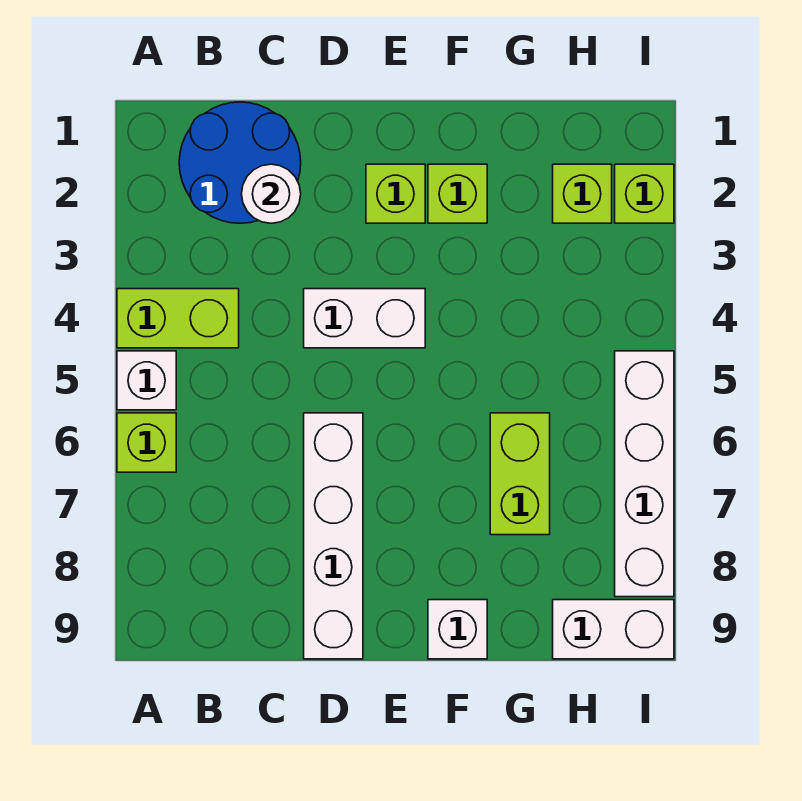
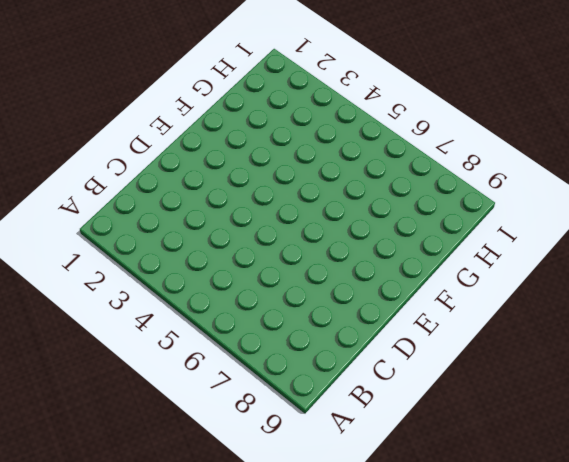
none -> lime brick A4:B4 level 1
none -> white brick A5 level 1
none -> lime brick A6 level 1

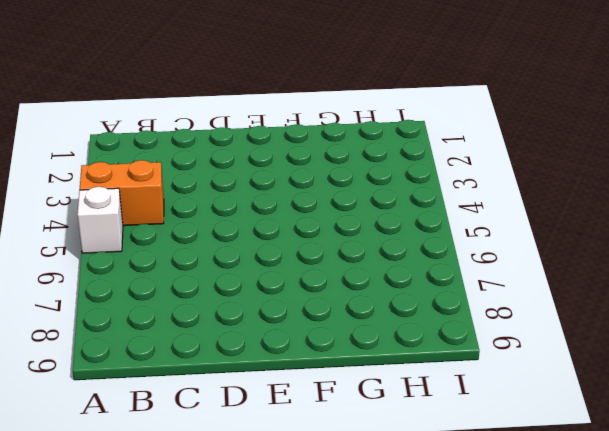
orange brick A4:B4 level 1 -> lime brick A4:B4 level 1
none -> lime brick A6 level 1
none -> blue round brick B1:C2 level 1
none -> white brick D4:E4 level 1

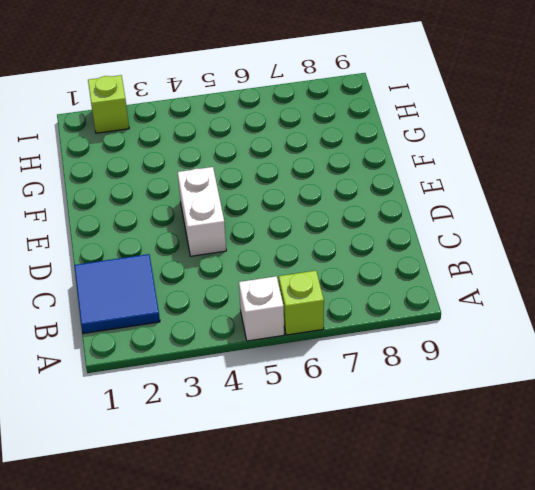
blue tile B1:C2 level 1 -> blue round brick B1:C2 level 1
none -> lime brick A4:B4 level 1
none -> white brick D6:D9 level 1
none -> lime brick E2 level 1

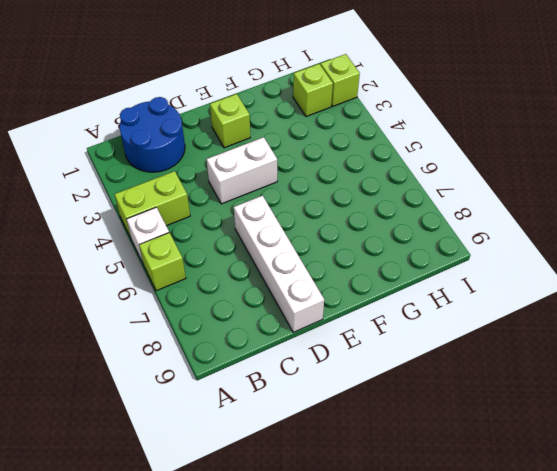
none -> lime brick F2 level 1
none -> white brick F9 level 1
none -> lime brick G6:G7 level 1

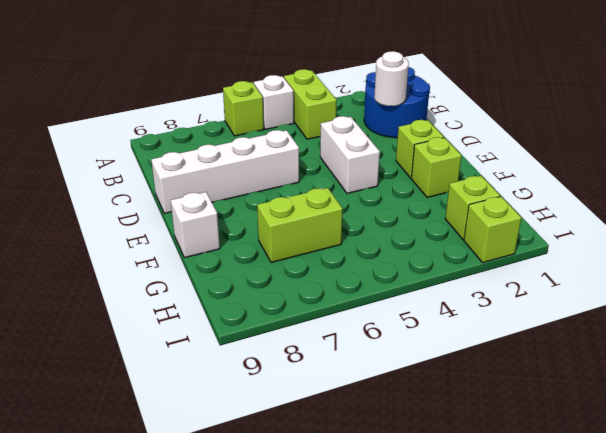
none -> white brick H9:I9 level 1
none -> white brick I5:I8 level 1

